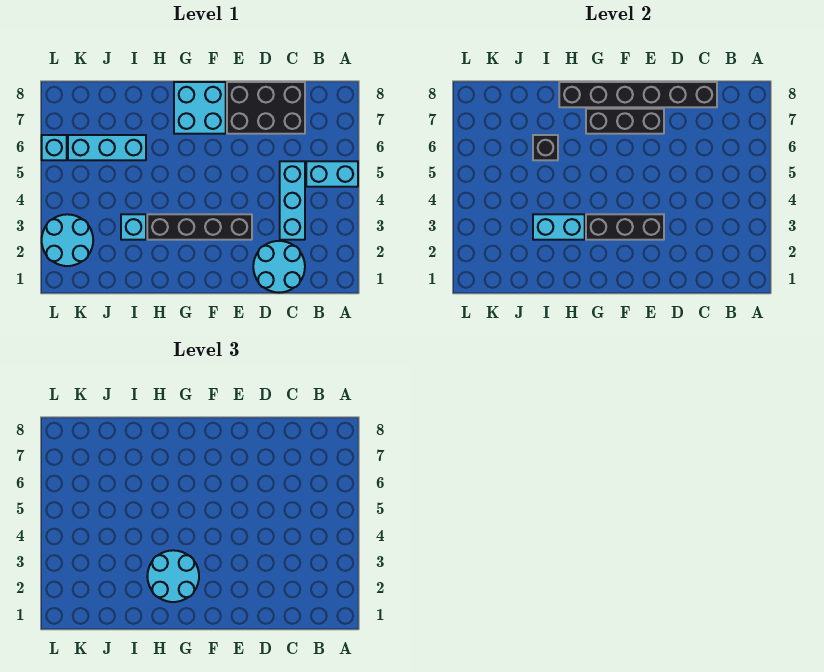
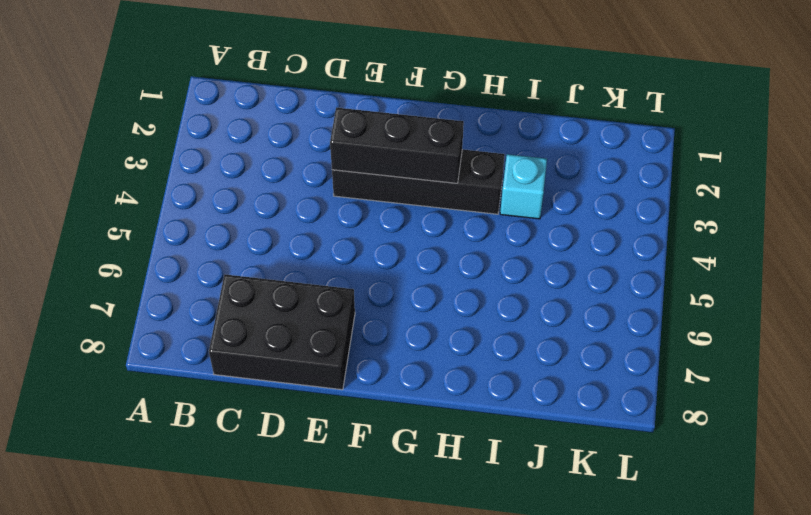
none -> cyan brick A5:B5 level 1
none -> cyan round brick C1:D2 level 1
none -> cyan brick C3:C5 level 1

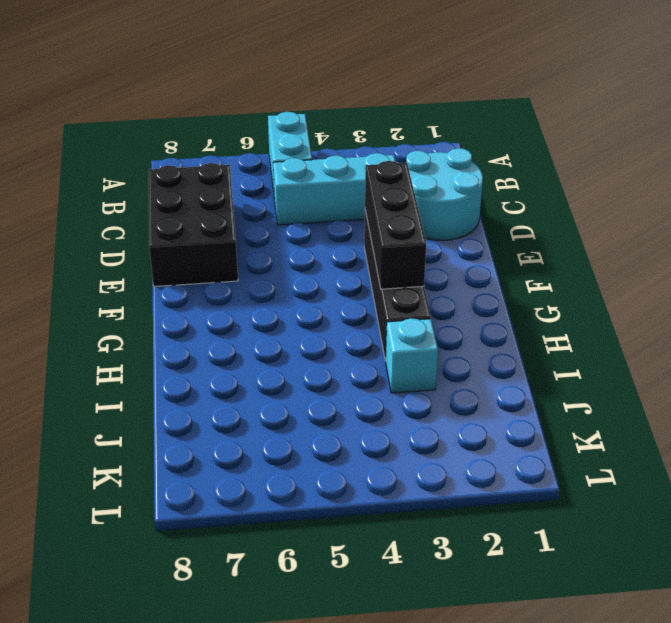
none -> cyan brick F7:G8 level 1
none -> cyan brick I6:K6 level 1
none -> cyan round brick K2:L3 level 1

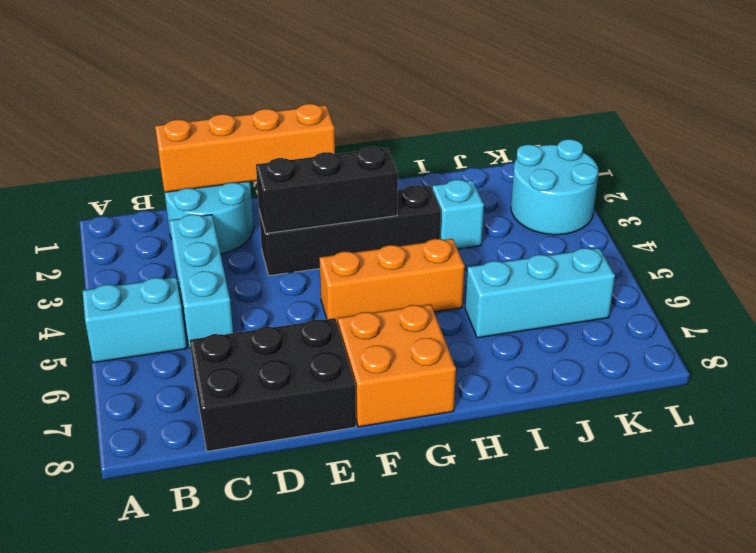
orange brick C1:F1 level 2 -> none
orange brick F5:H5 level 1 -> none
orange brick F7:G8 level 1 -> cyan brick F7:G8 level 1
none -> cyan brick L6 level 1
none -> black brick C8:H8 level 2
none -> black brick E7:G7 level 2

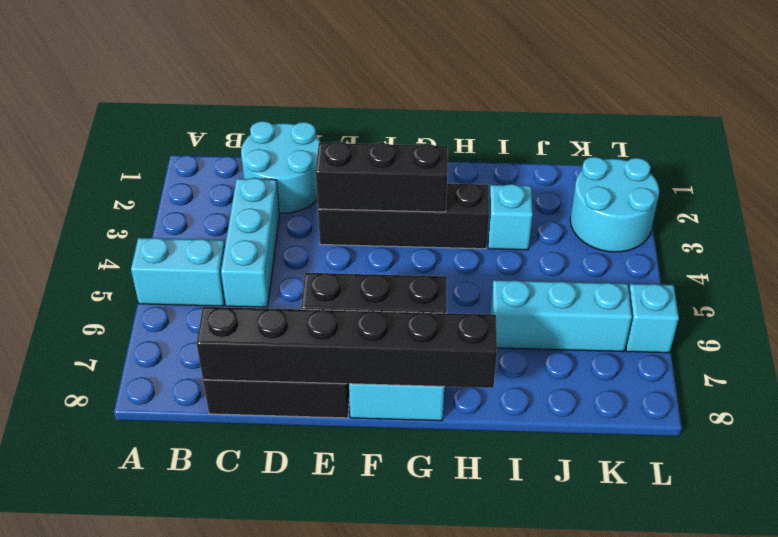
none -> cyan brick H3:I3 level 2
none -> black brick I6 level 2
none -> cyan round brick G2:H3 level 3

